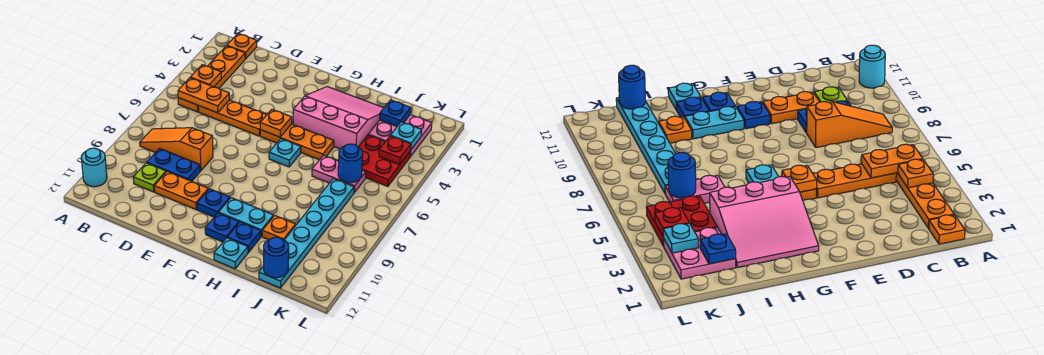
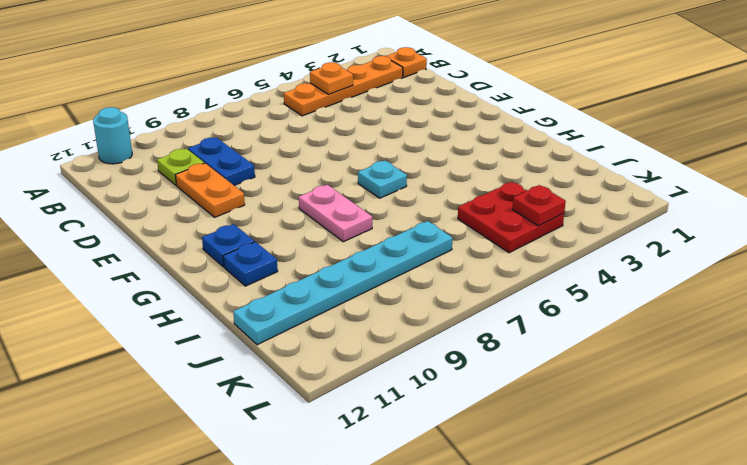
pink plate G8:H8 level 1 -> pink plate I6:J6 level 1
none -> orange slope B8:D8 level 1 top D
none -> orange plate C5:E5 level 1
none -> orange plate F5:H5 level 1

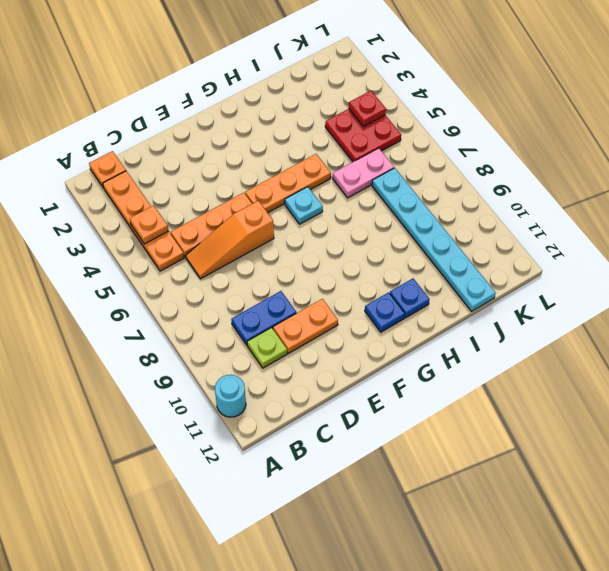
orange slope C6:E6 level 1 top E -> orange slope B8:D8 level 1 top D
none -> blue plate F10 level 1
none -> pink slope G2:I4 level 1 top 4
none -> cyan plate G10:H10 level 1

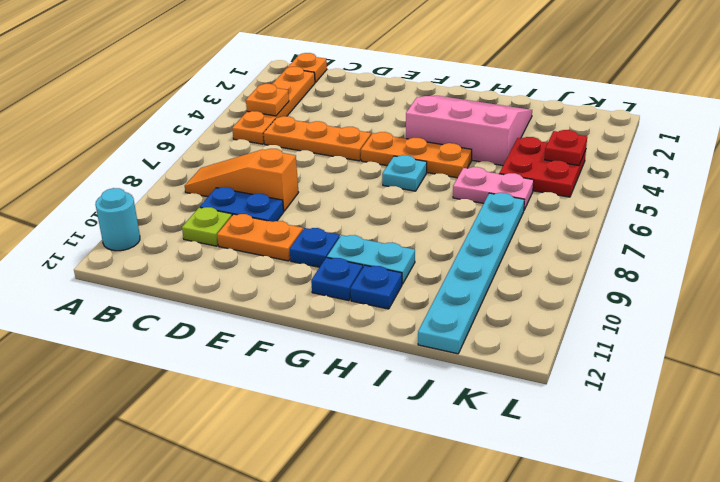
none -> cyan plate H12 level 1
none -> orange plate I10 level 1
none -> pink plate J2:K3 level 1

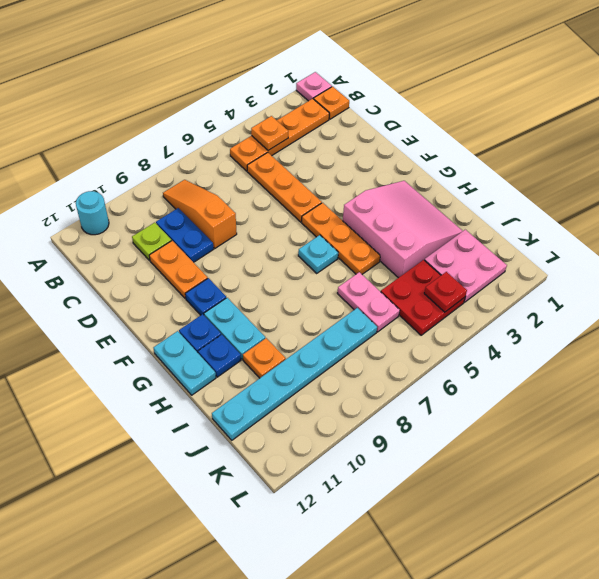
pink plate A1 level 1 -> none
cyan plate G12:H12 level 1 -> cyan plate H12 level 1
none -> orange plate B5:C5 level 2
none -> orange plate F5 level 2
none -> blue plate J2 level 2

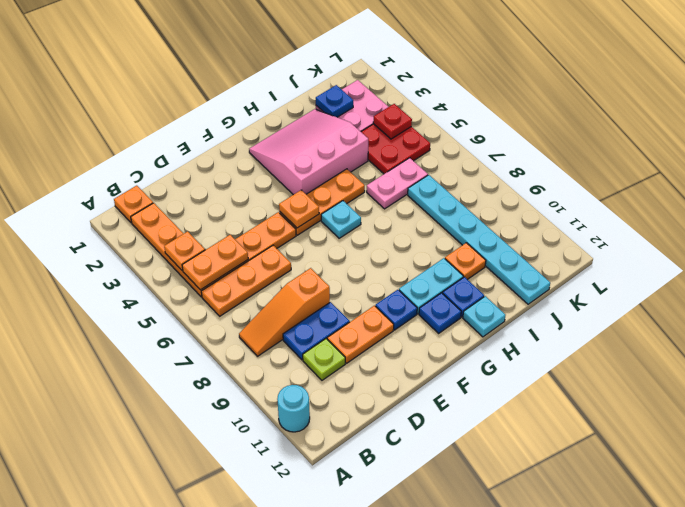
orange plate B6:D6 level 1 -> none
none -> blue round brick J6 level 2
none -> blue round brick J12 level 2
none -> cyan plate K3 level 2

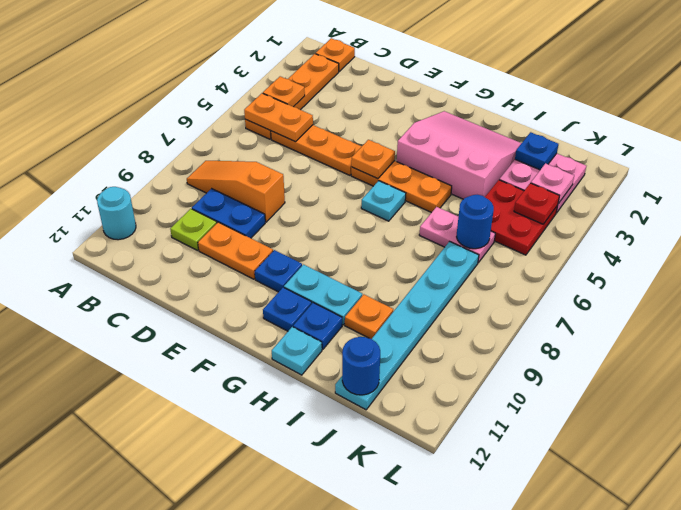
pink plate K3 level 2 -> cyan plate K3 level 2

